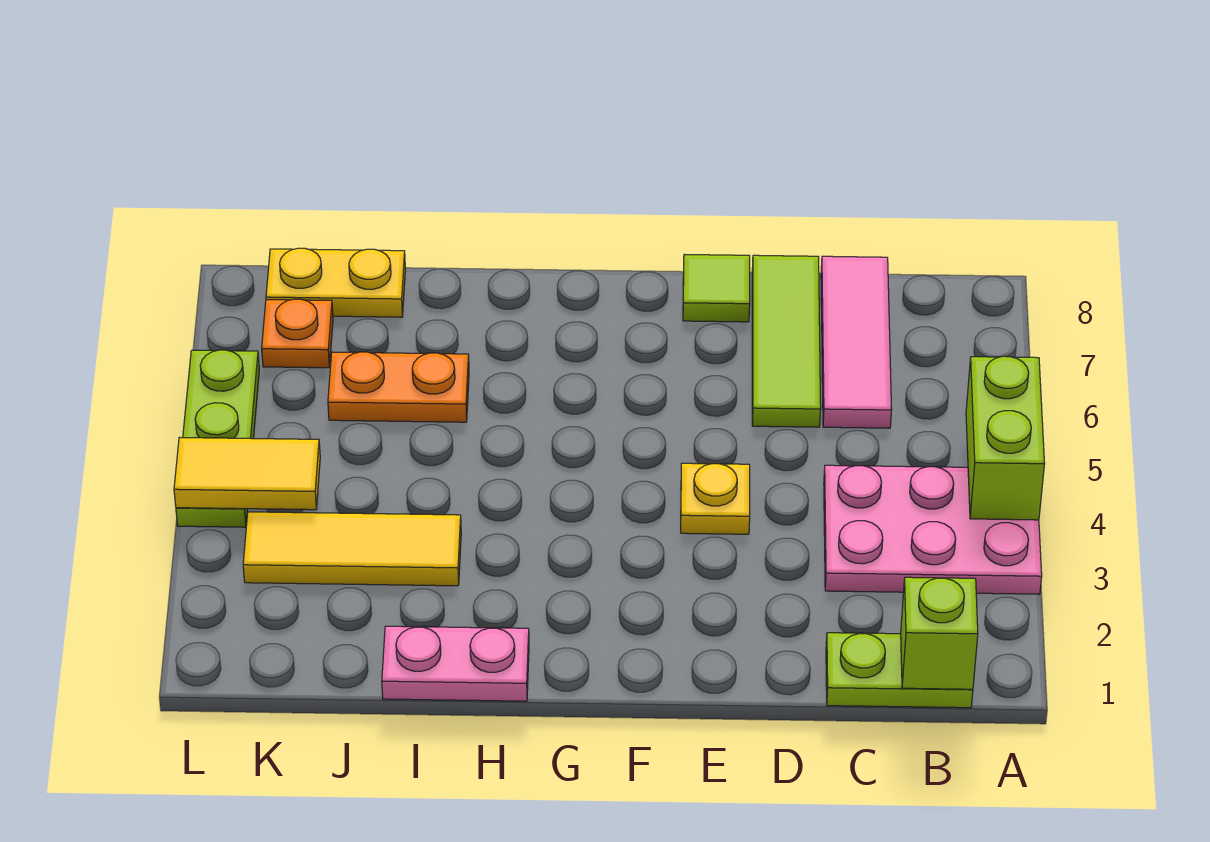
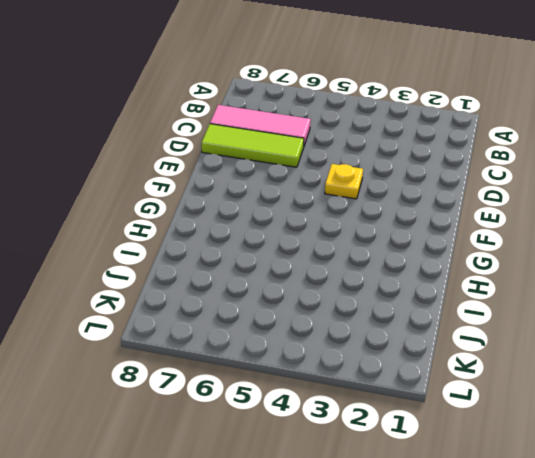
none -> pink plate A3:C4 level 1
none -> lime plate B1:C1 level 1
none -> lime tile E8 level 1

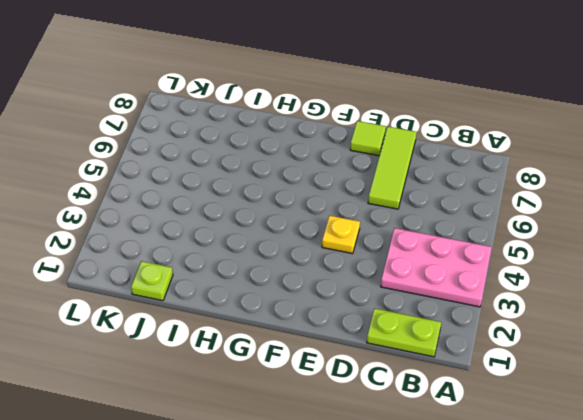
lime plate J1 level 1 -> none
none -> pink tile C6:C8 level 1
none -> pink plate H1:I1 level 1
none -> yellow tile I3:K3 level 1

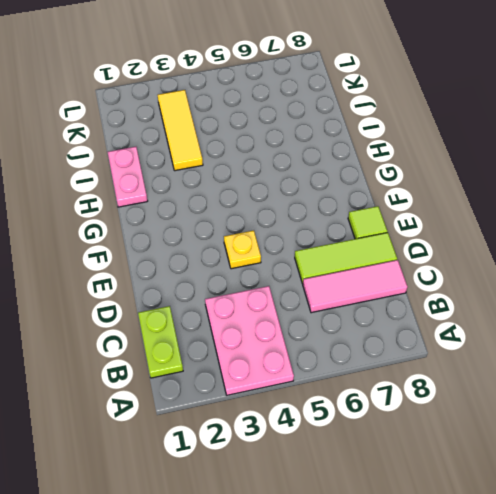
none -> orange plate I6:J6 level 1
none -> yellow plate J8:K8 level 1
none -> orange plate K7 level 1

